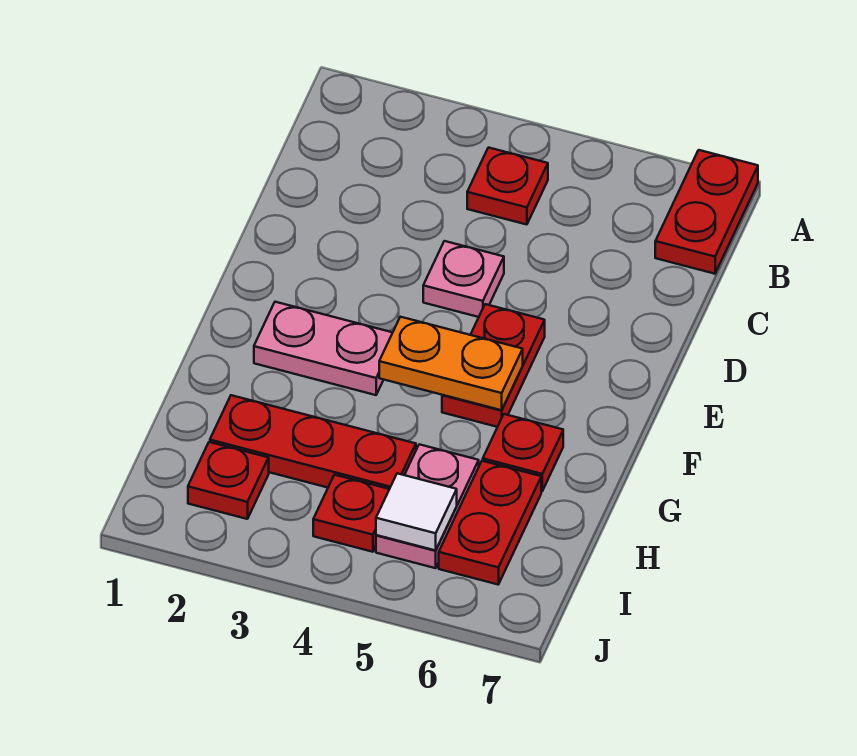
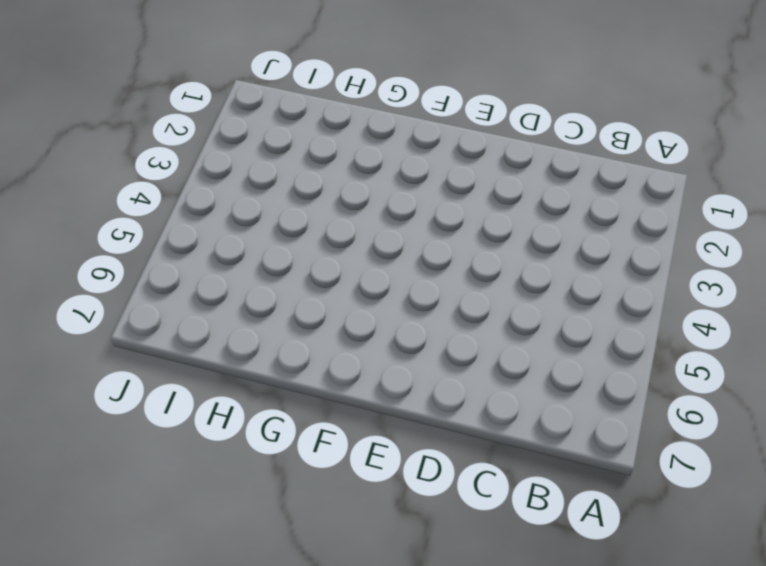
none -> red plate A7:B7 level 1
none -> red plate B4 level 1
none -> pink plate D4 level 1

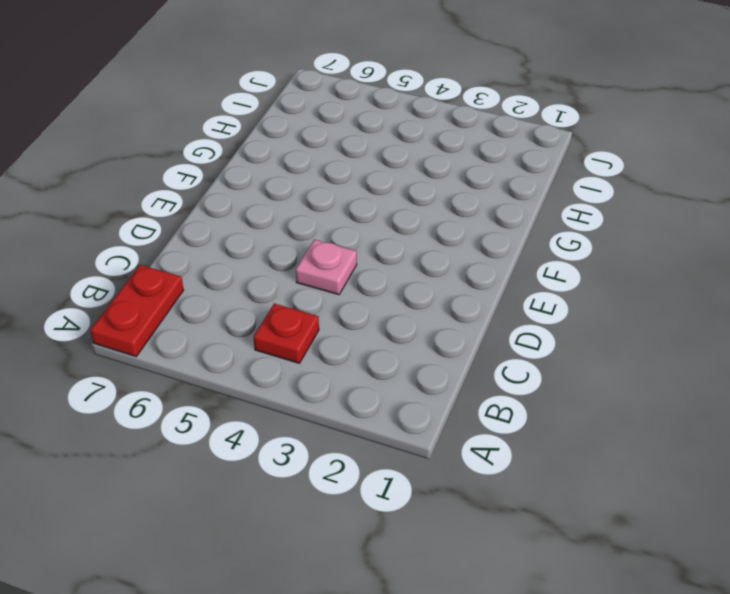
none -> red plate E5:F5 level 1
none -> pink plate F2:F3 level 1
none -> red plate G6 level 1

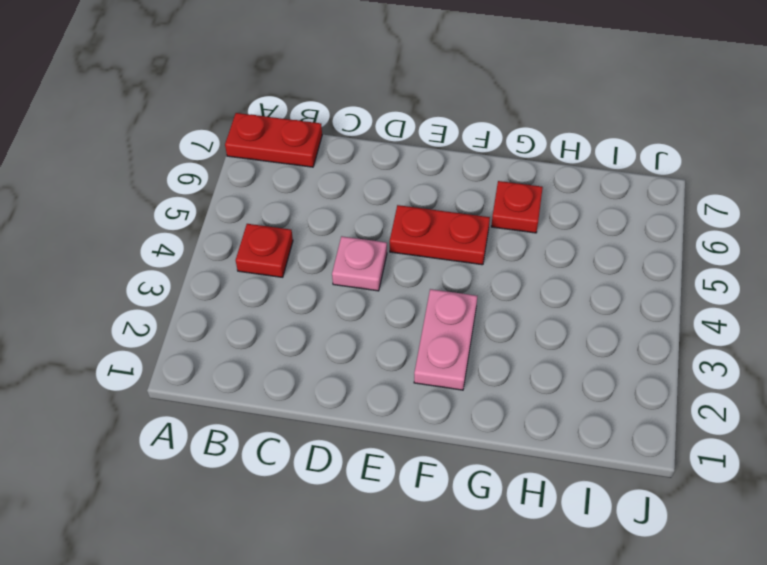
none -> red plate H2:H4 level 1
none -> pink plate H5:I5 level 1
none -> red plate H6:I6 level 1

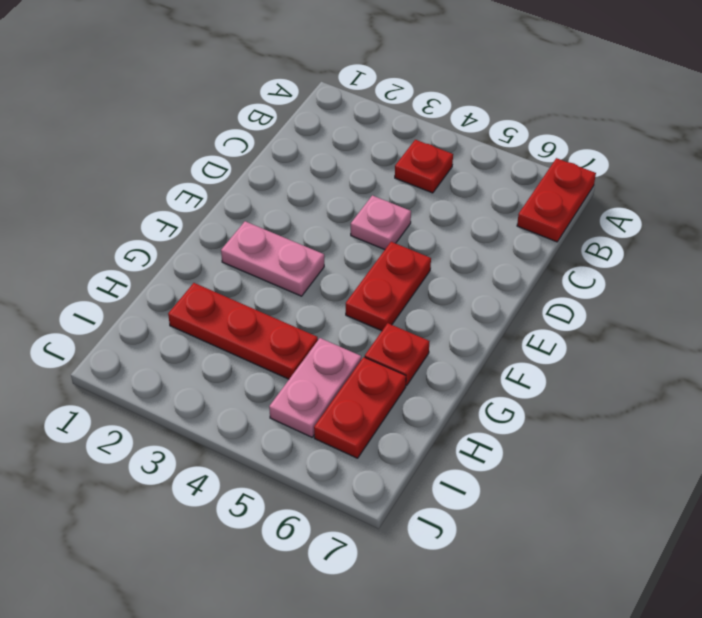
none -> red plate I2 level 1
none -> red plate I4 level 1
none -> orange plate F4:F5 level 2

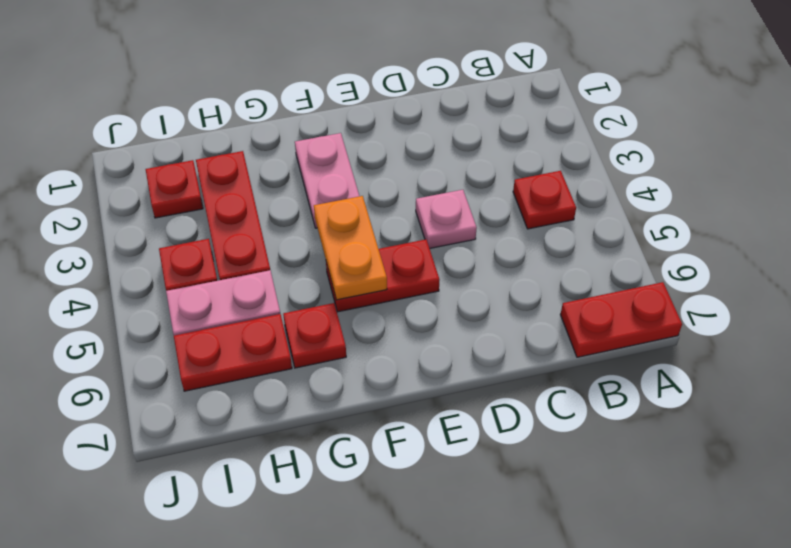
none -> white tile I5 level 2

